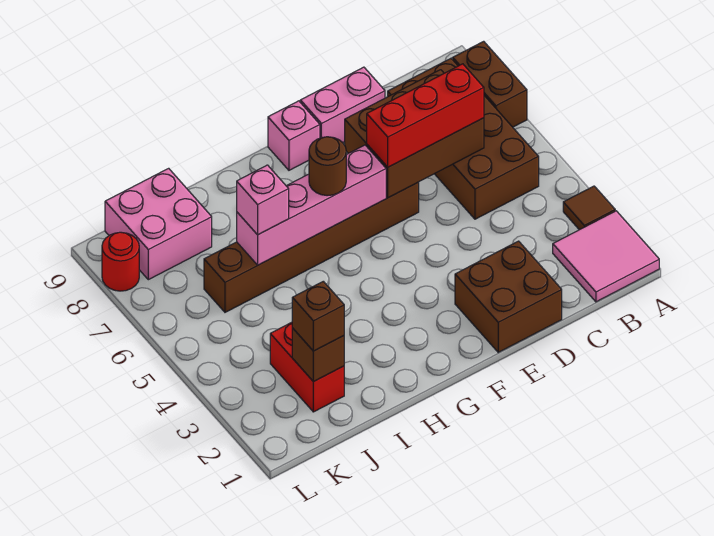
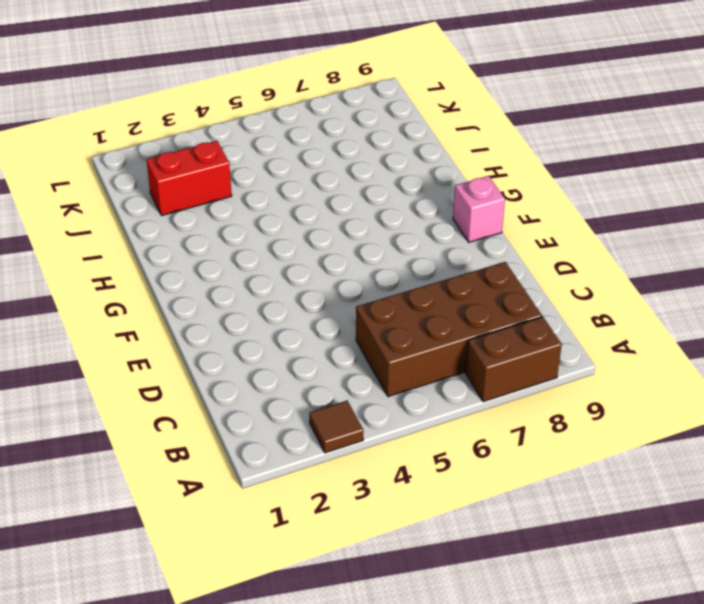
none -> pink tile A1:B2 level 1
none -> brown brick D1:E2 level 1
none -> pink brick D9:E9 level 1

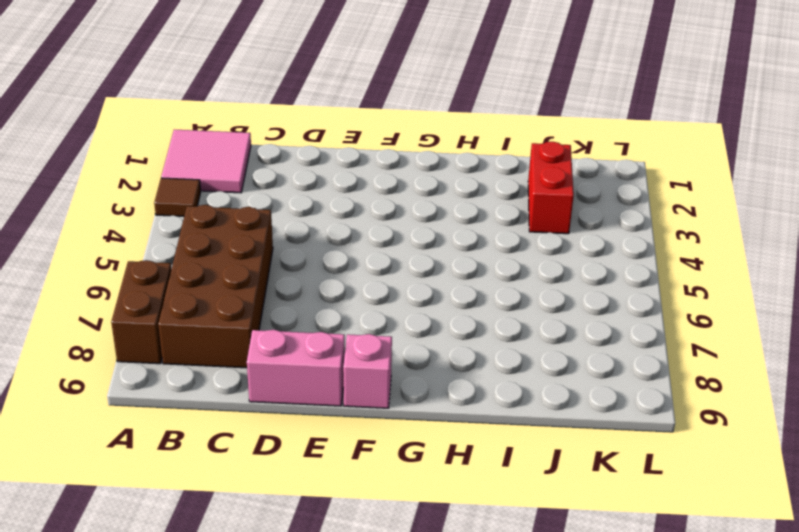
none -> brown brick D1:E2 level 1
none -> brown brick E6:J6 level 1
none -> pink brick J8:K9 level 1

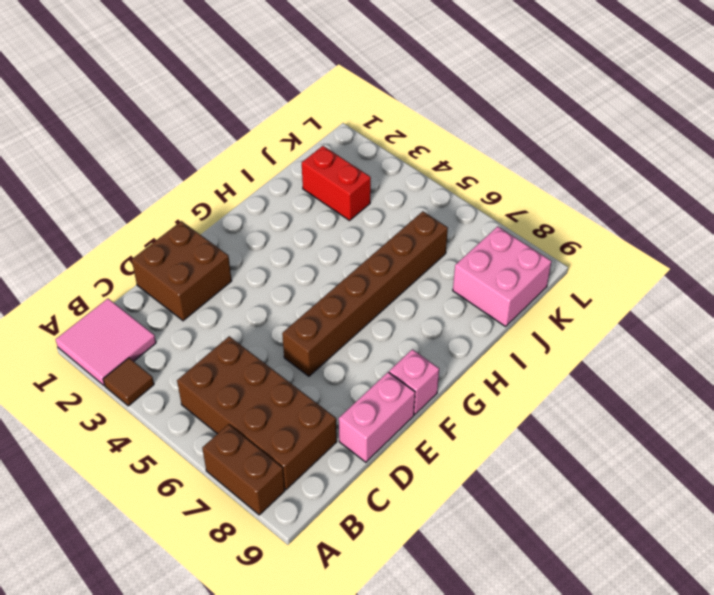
none -> red round brick L8 level 1
none -> brown brick C6:E7 level 2
none -> pink brick F6:I6 level 2

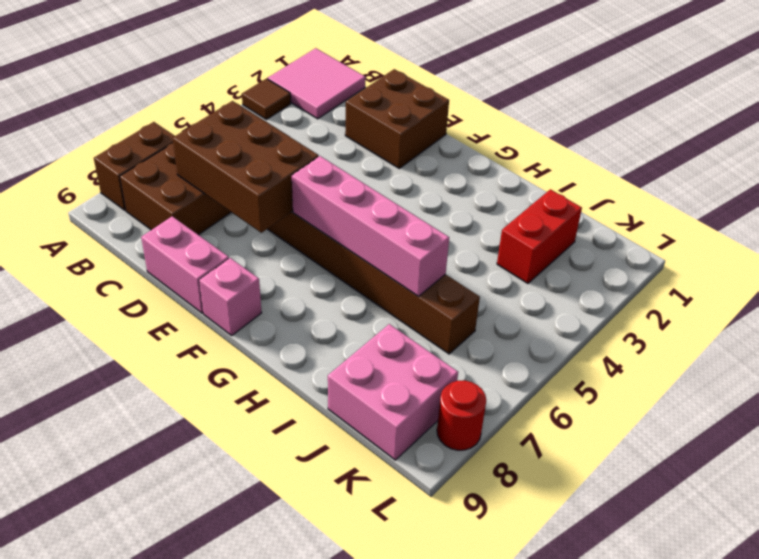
none -> brown brick J2 level 2
none -> red brick C6:E6 level 3
none -> brown round brick G6 level 3

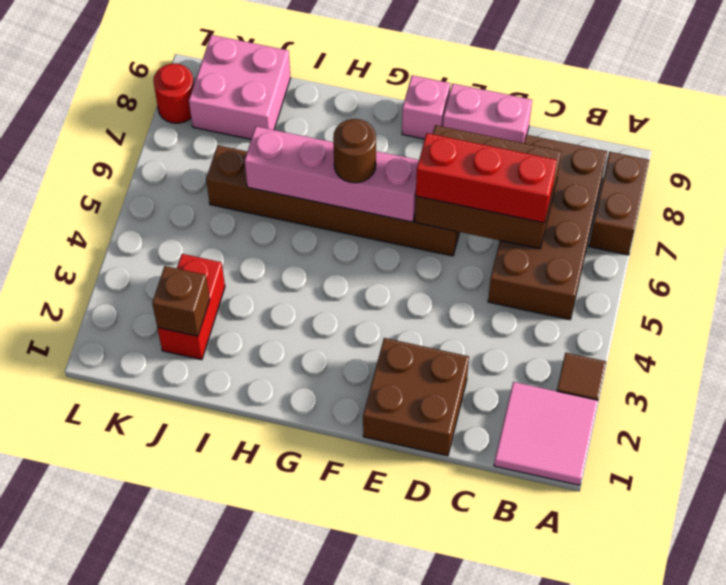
none -> pink brick I6 level 3
none -> brown brick J2 level 3

